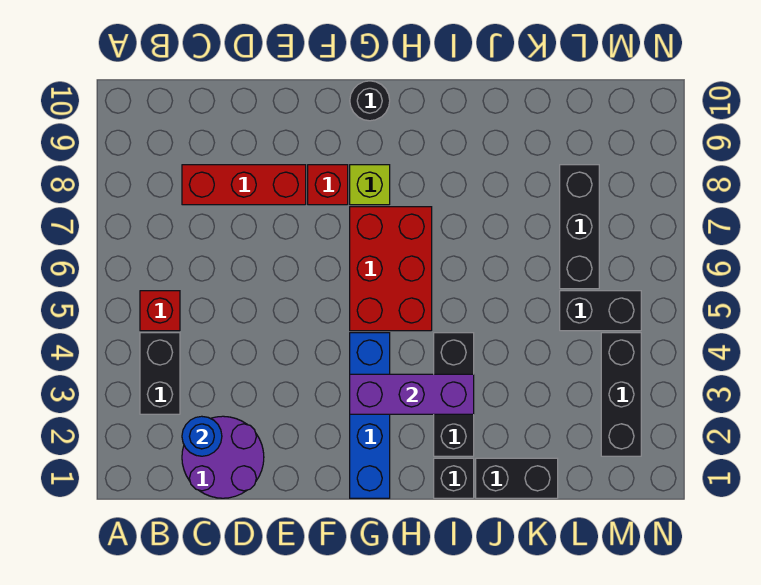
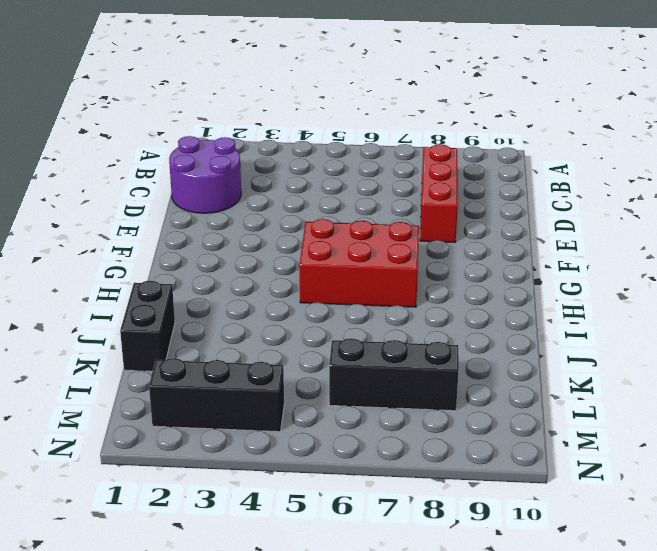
none -> black brick B3:B4 level 1
none -> red brick B5 level 1
none -> red brick F8 level 1

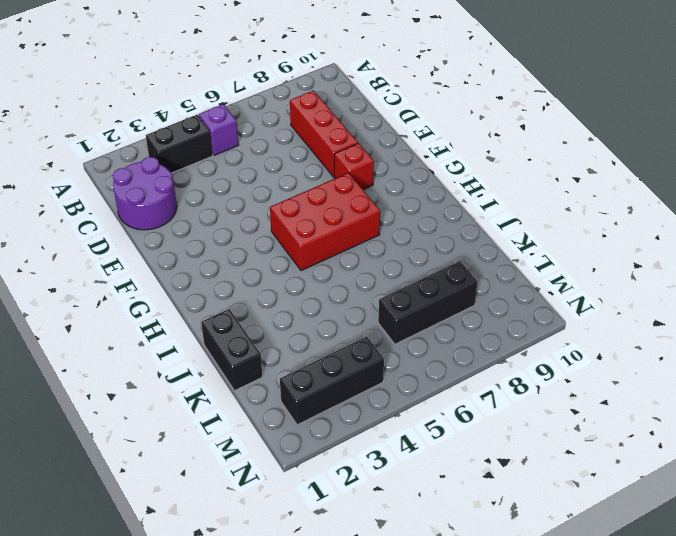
purple brick B5 level 1 -> red brick B5 level 1
none -> blue brick G1:G4 level 1
none -> lime brick G8 level 1
none -> black round brick G10 level 1

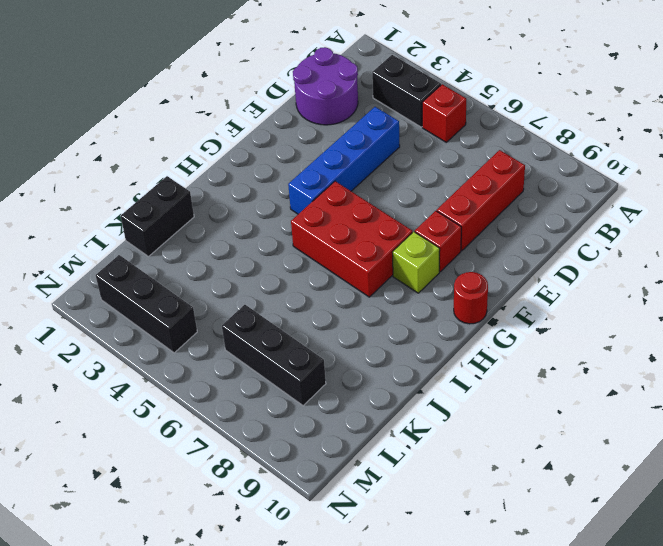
blue brick D4:G4 level 1 -> blue brick G1:G4 level 1
red round brick G10 level 1 -> black round brick G10 level 1
none -> black brick I1 level 1
none -> black brick I2:I4 level 1
none -> black brick L5:M5 level 1

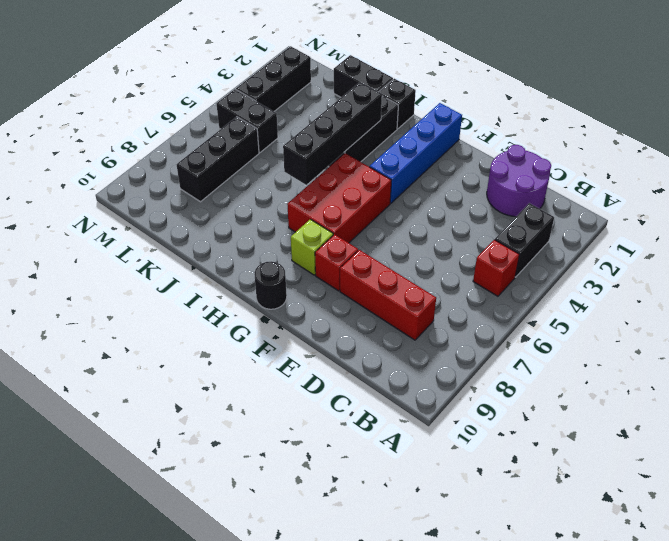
black brick I3:I6 level 2 -> purple brick G3:I3 level 2
none -> blue round brick C2 level 2

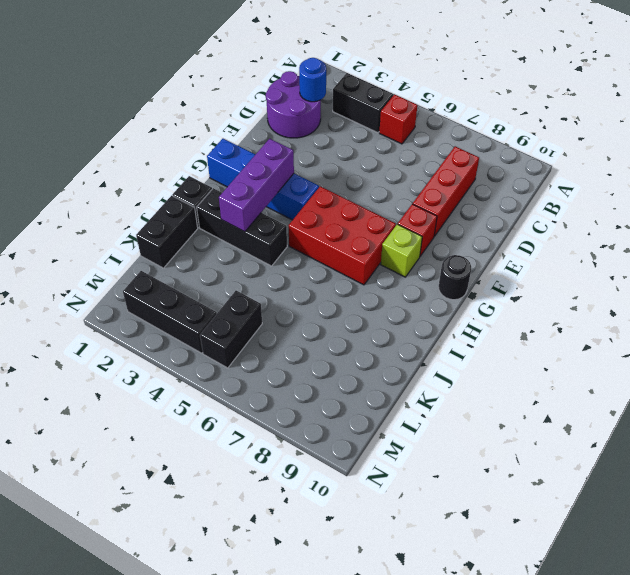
none -> black brick L6:L8 level 1

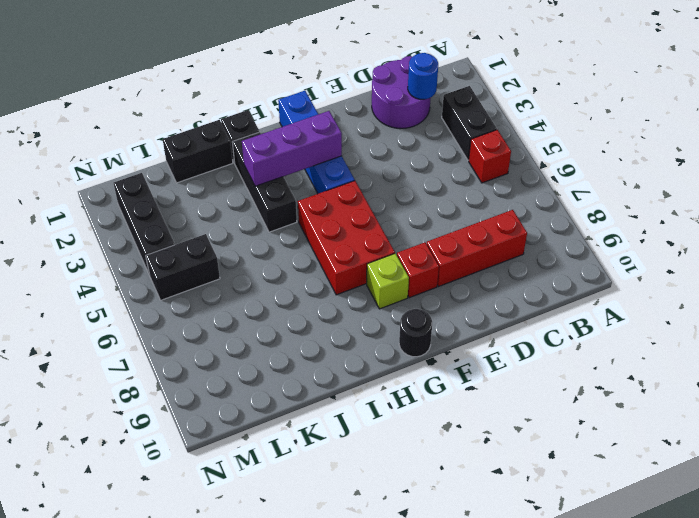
none -> black brick L6:L8 level 1

